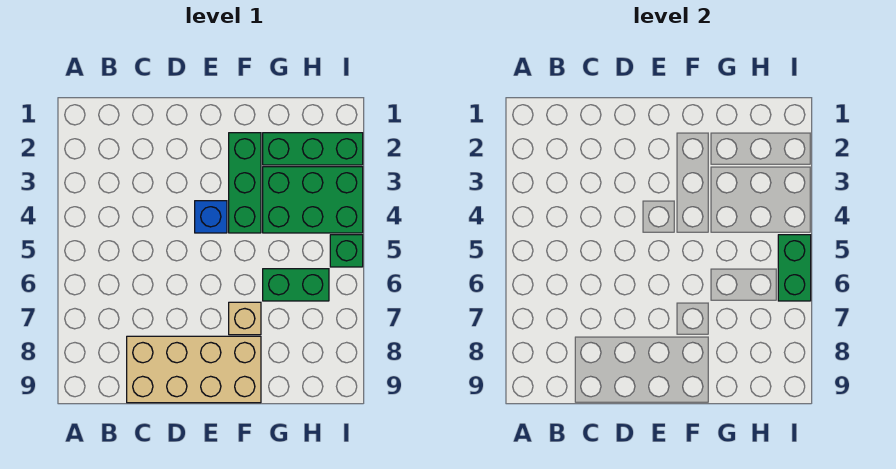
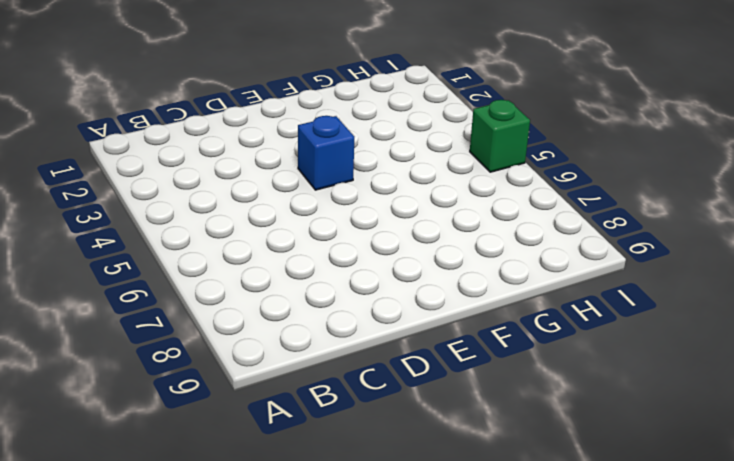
none -> tan brick C8:F9 level 1
none -> green brick F2:F4 level 1

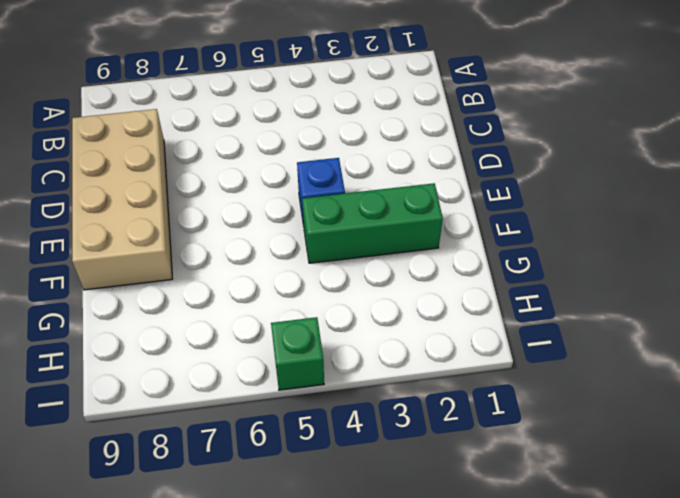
none -> tan brick F7 level 1
none -> green brick G2:I2 level 1

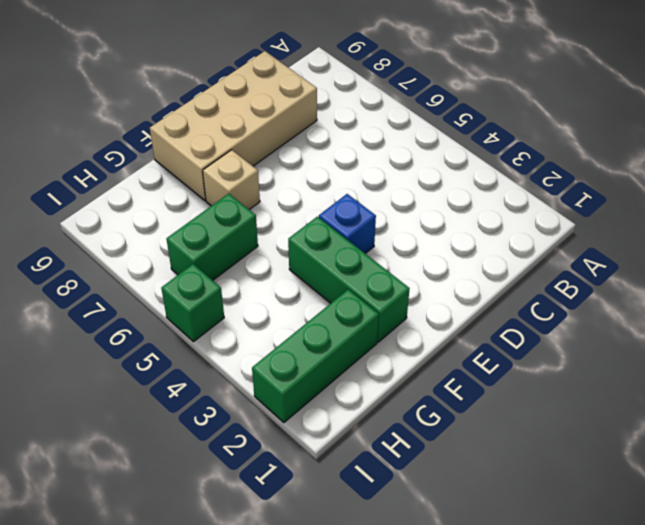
none -> green brick G3:I4 level 1
none -> green brick I5:I6 level 2

